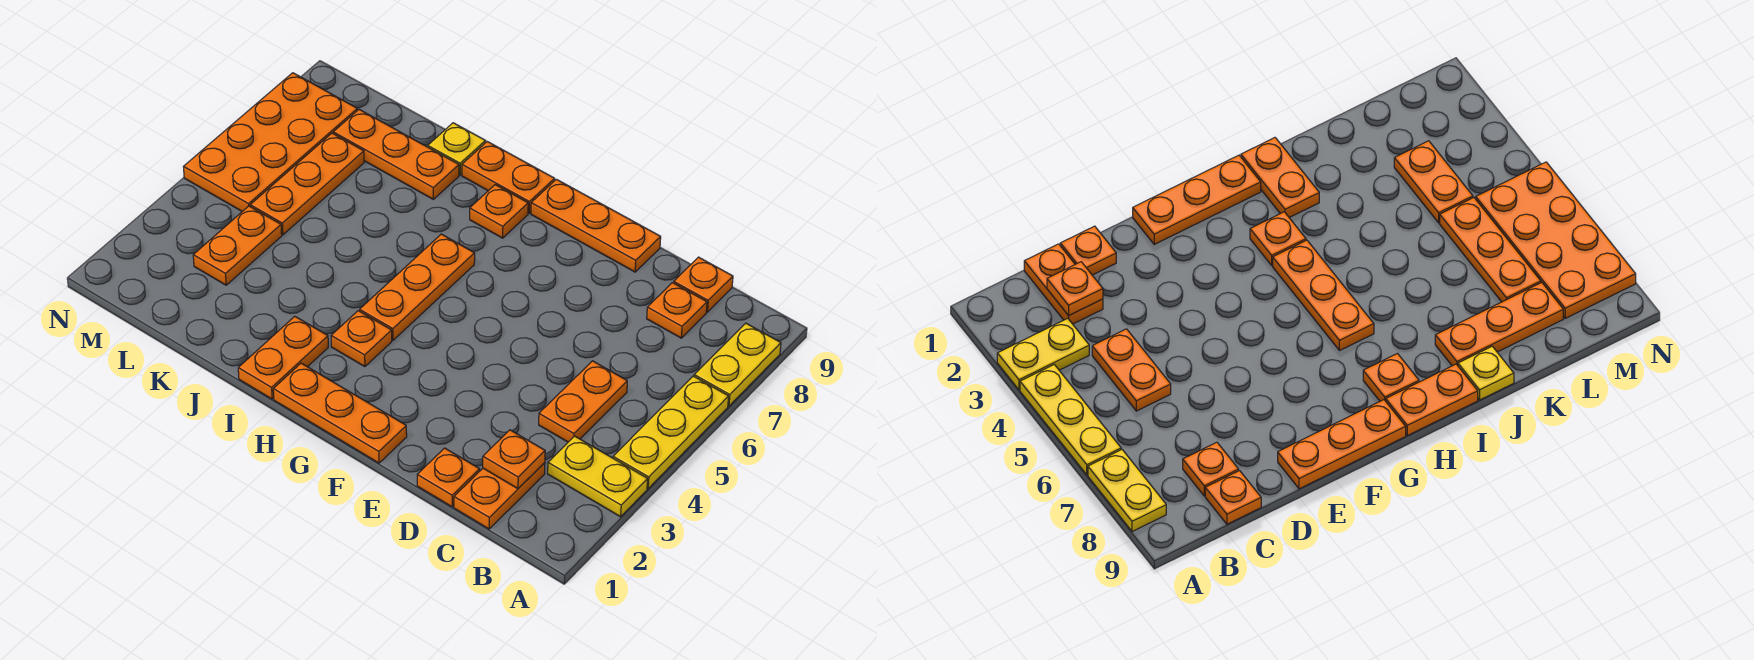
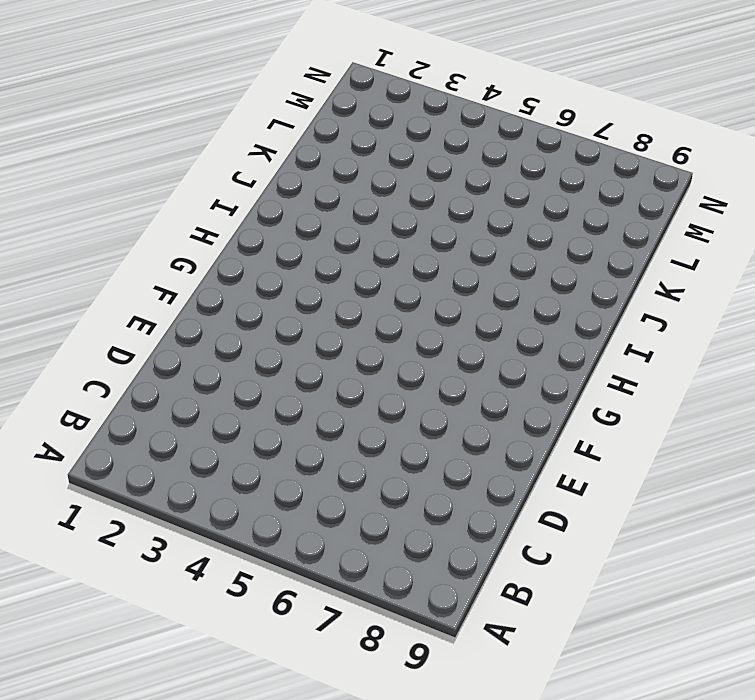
none -> yellow plate A3:B3 level 1
none -> yellow plate A4:A6 level 1
none -> yellow plate A7:A8 level 1

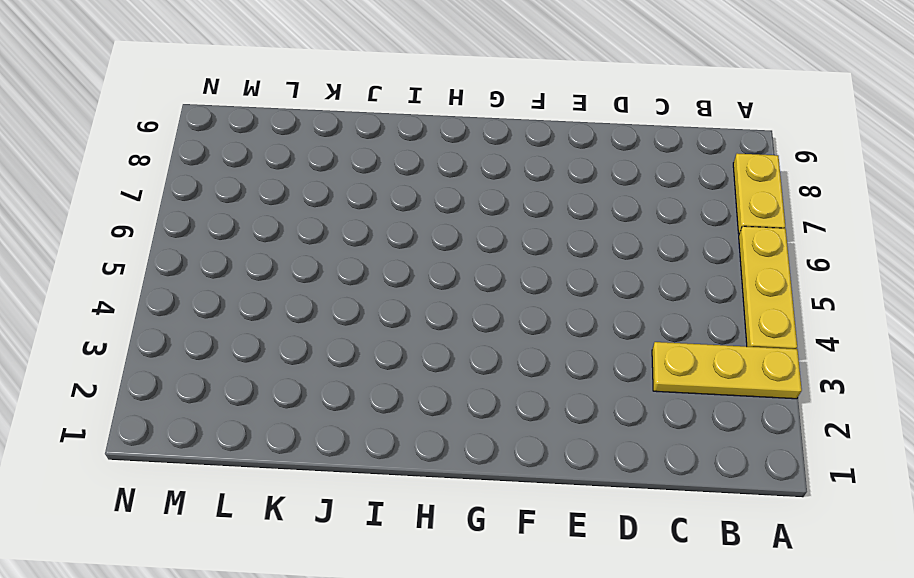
yellow plate A3:C3 level 1 -> yellow plate A3:B3 level 1
none -> orange plate C1:C2 level 1
none -> orange plate C4:C5 level 1
none -> orange plate C8 level 1

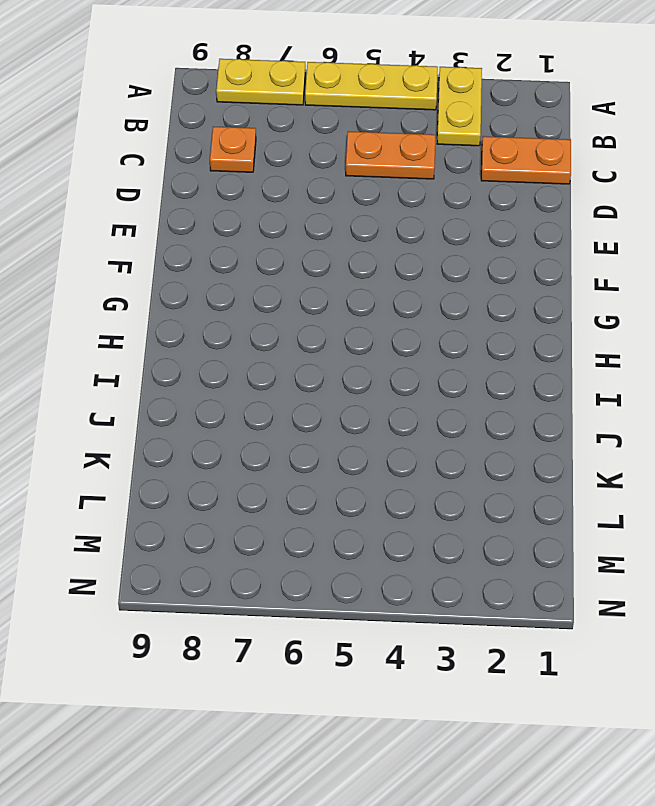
none -> orange plate C9 level 1
none -> orange plate D1 level 1
none -> orange plate E9:G9 level 1

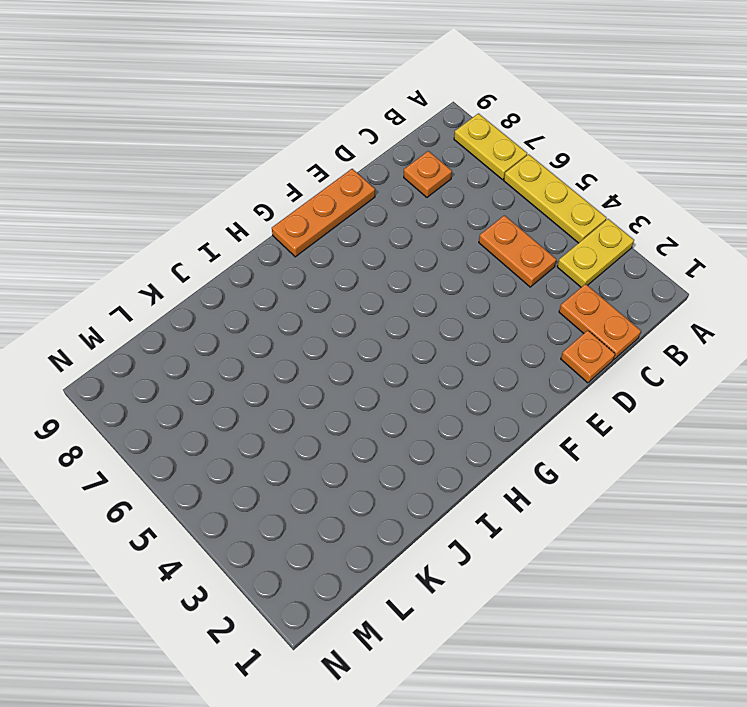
none -> orange plate C9 level 1
none -> orange plate F1:H1 level 1
none -> orange plate H3 level 1

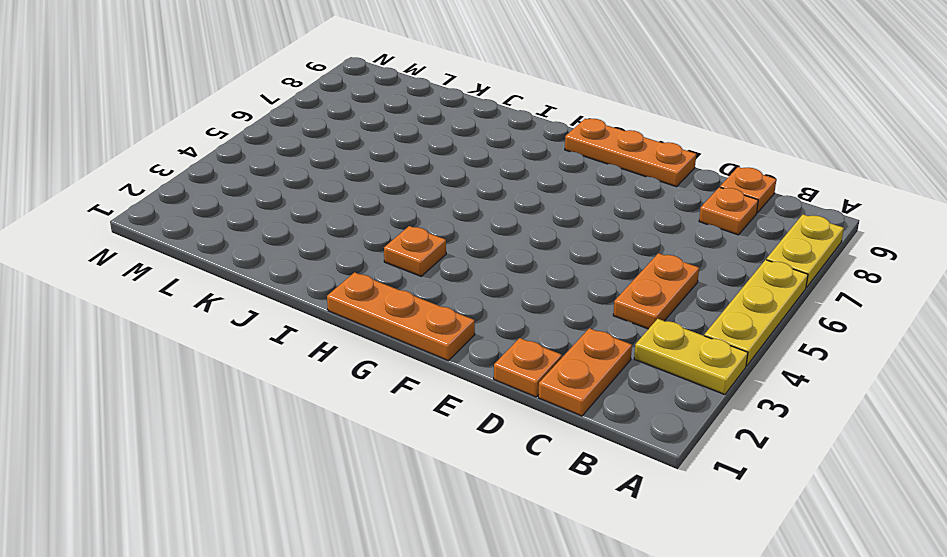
none -> orange plate H4:H6 level 1
none -> orange plate H8 level 1
none -> orange plate H9:I9 level 1

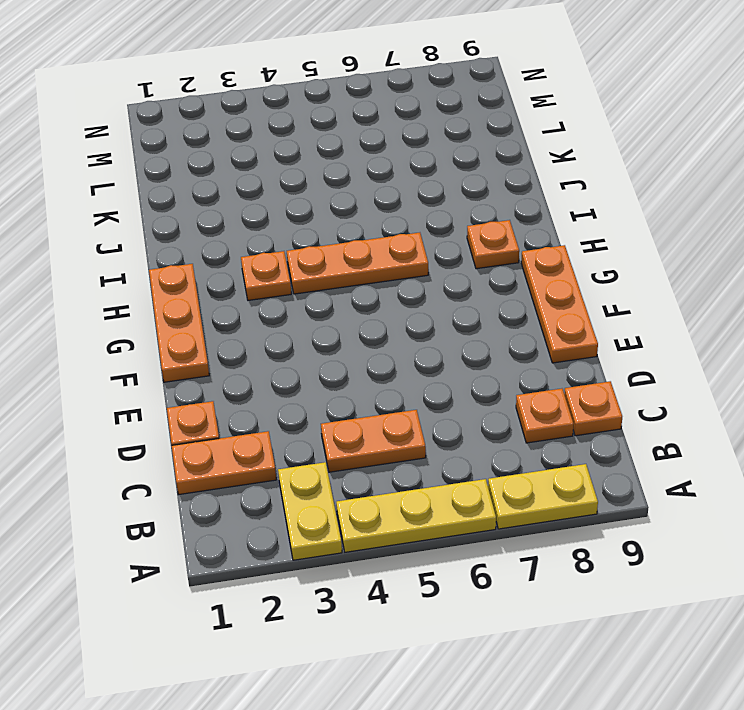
none -> orange plate H9:I9 level 1
none -> orange plate I1:I2 level 1
none -> orange plate J8:L8 level 1

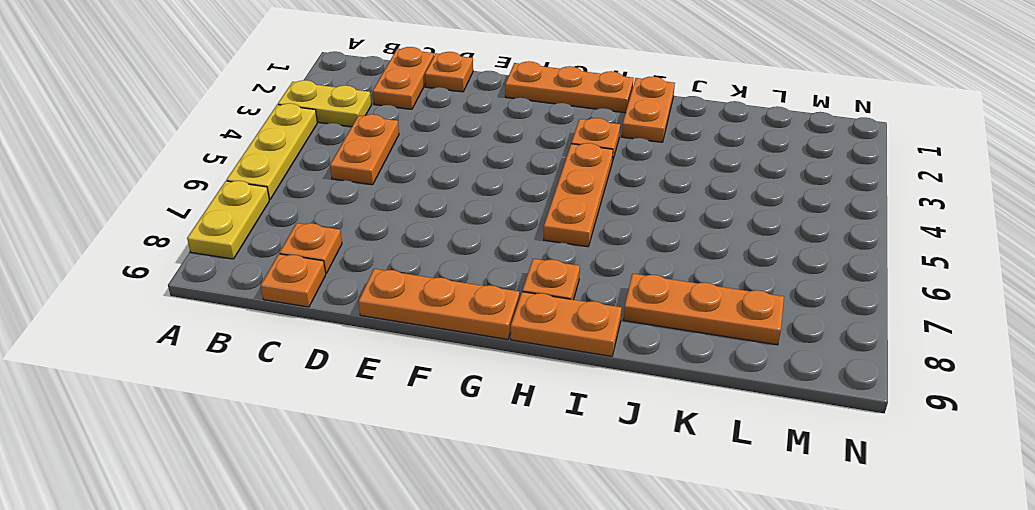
none -> yellow plate J9 level 1
none -> orange plate L3:L4 level 1
none -> orange plate L5:L7 level 1

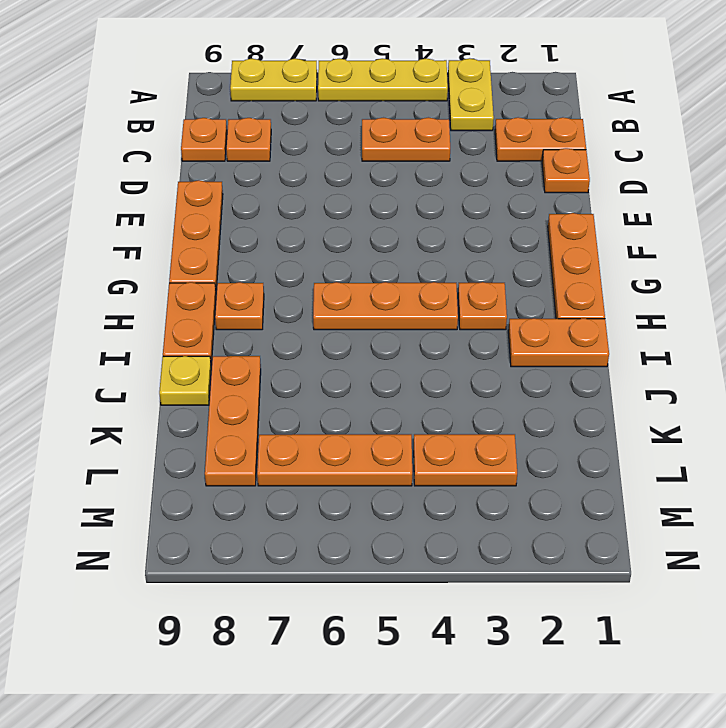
none -> orange plate M5:N8 level 1
none -> orange plate C2 level 2

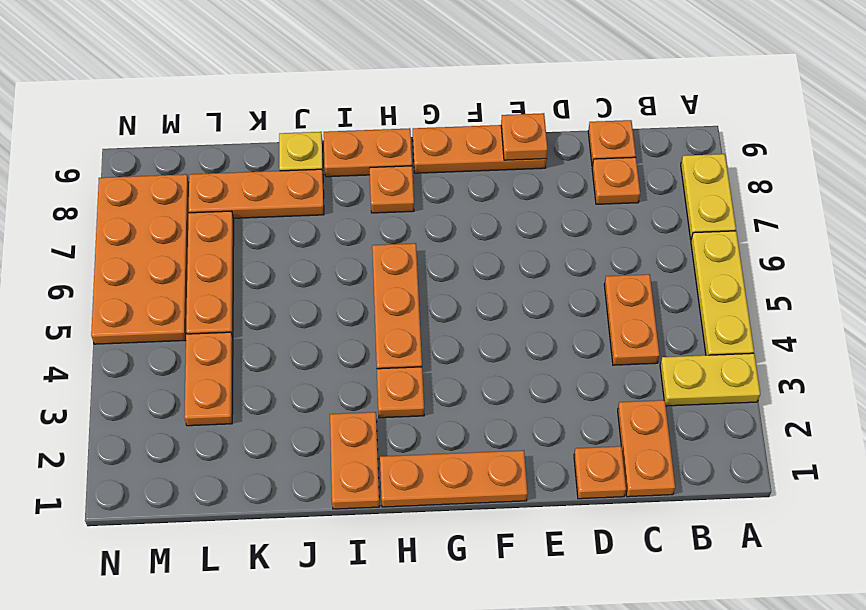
orange plate E9 level 2 -> orange plate C2 level 2

